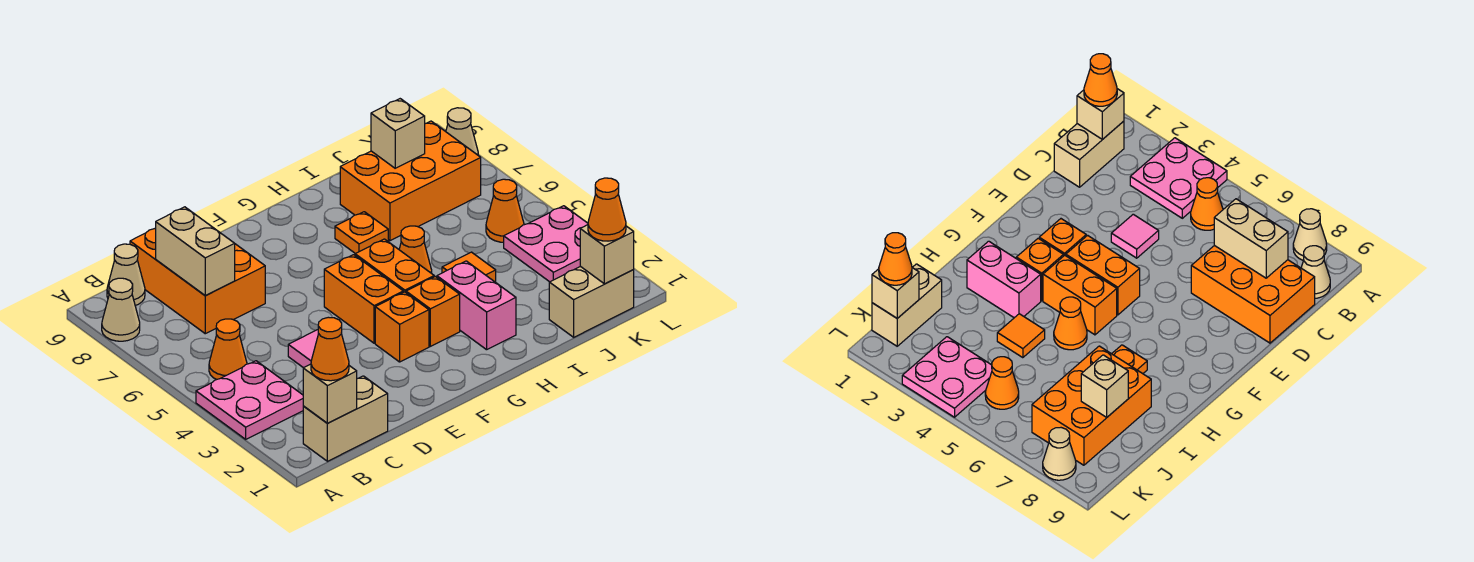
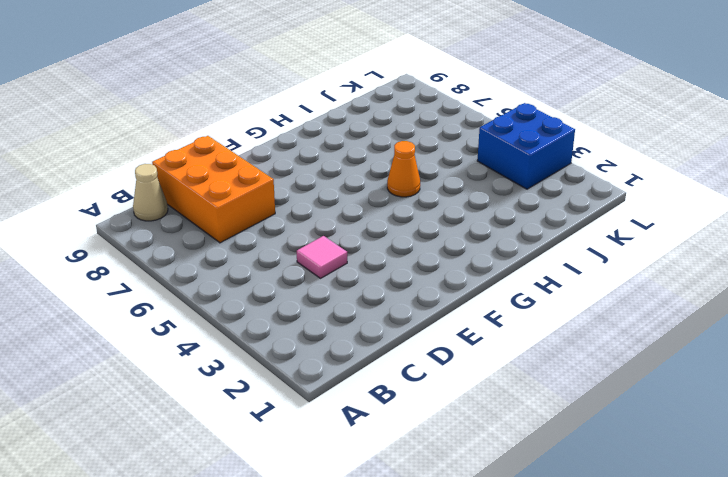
blue brick K3:L4 level 1 -> pink plate K3:L4 level 1
none -> pink plate A3:B4 level 1
none -> tan cone A8 level 1
none -> tan brick B1:C1 level 1

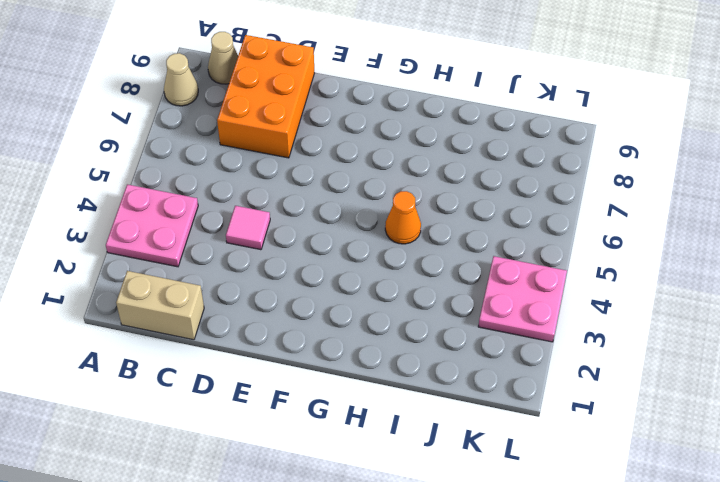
none -> orange cone B5 level 1
none -> orange brick F3 level 1
none -> orange brick F4:F5 level 1

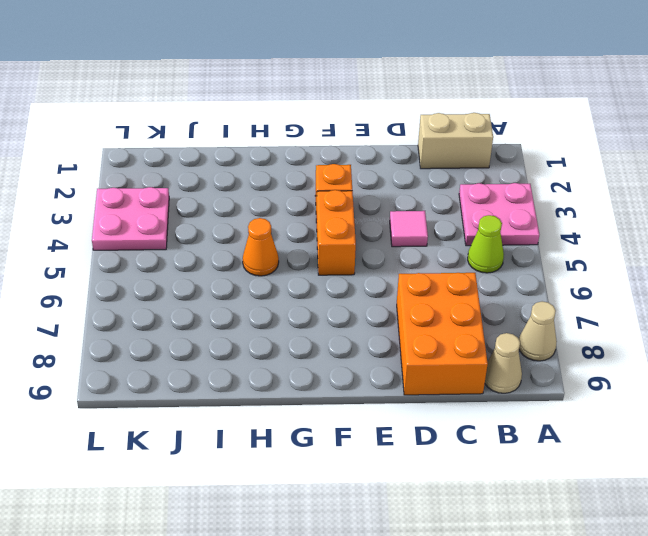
lime cone B5 level 1 -> orange cone B5 level 1
none -> orange brick G3 level 1
none -> orange brick G4:G5 level 1
none -> pink brick H2:H3 level 1

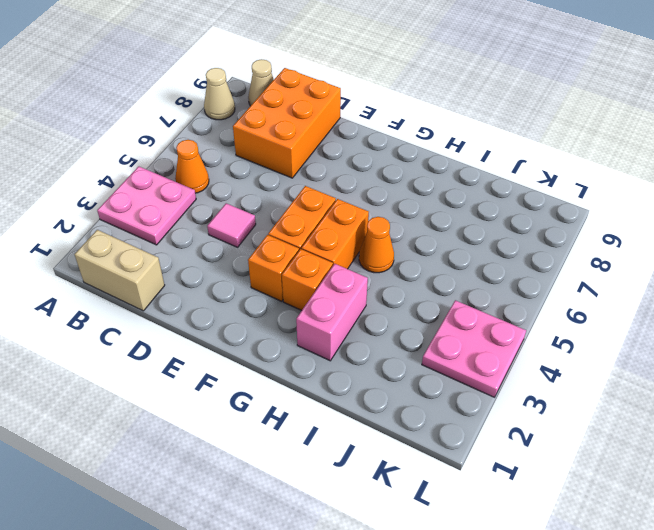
none -> orange plate H7 level 1
none -> orange tile I4 level 1
none -> orange brick I7:K8 level 1

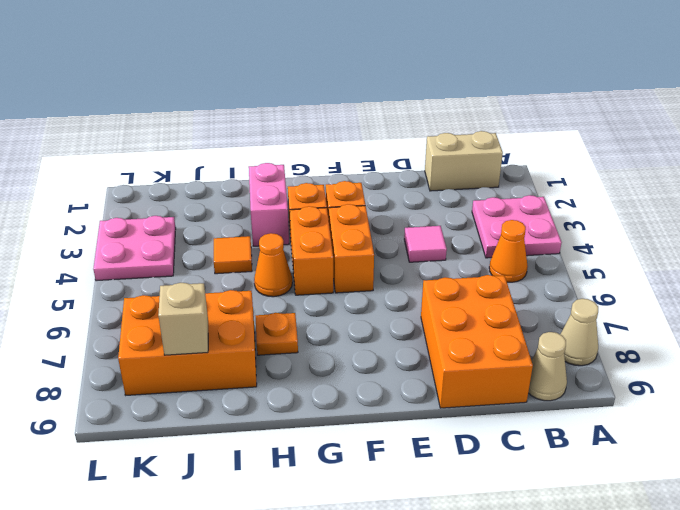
none -> tan brick J1:K1 level 1
none -> orange cone K5 level 1
none -> tan cone L8 level 1

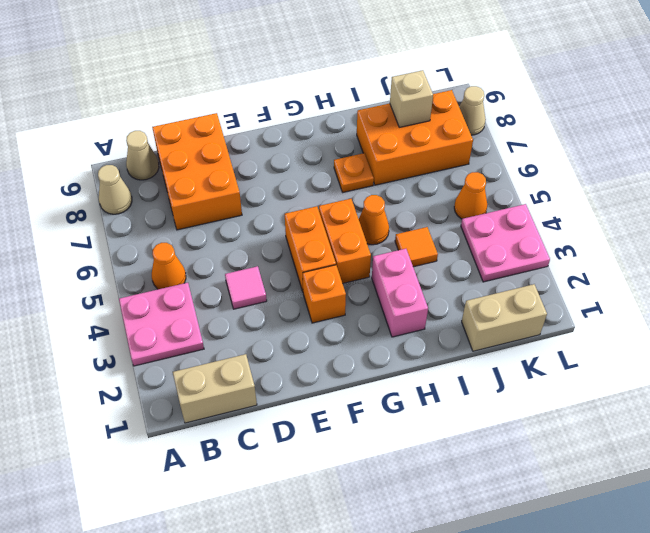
none -> orange brick G3 level 1
none -> tan brick B1 level 2
none -> tan brick C7:C8 level 2

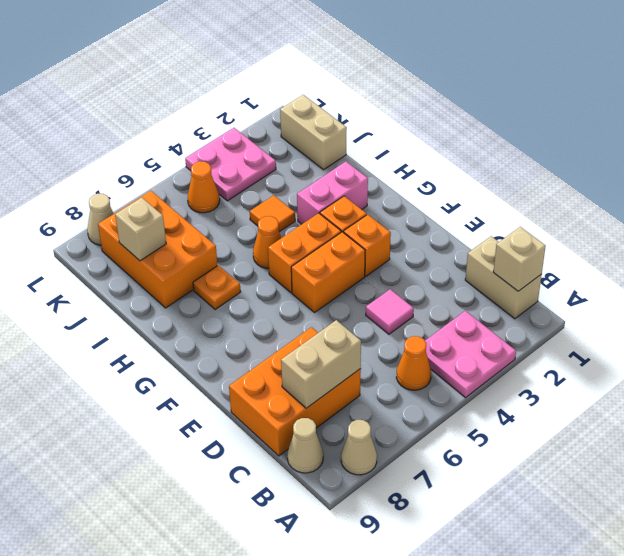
none -> tan brick K1 level 2
none -> orange cone B1 level 3
none -> orange cone K1 level 3

